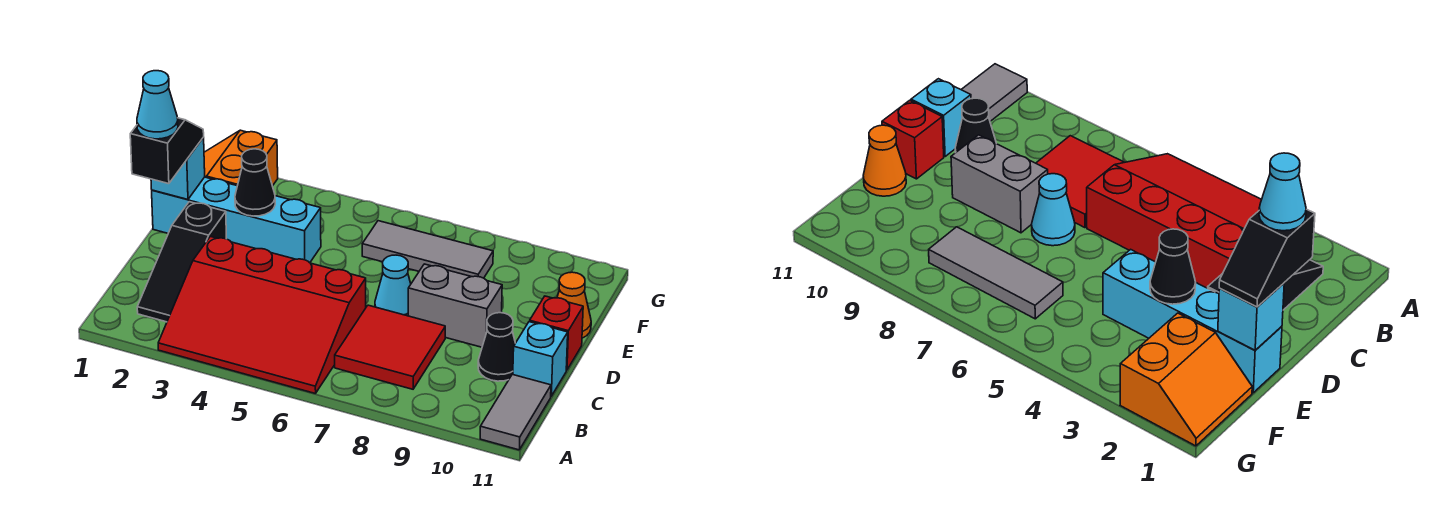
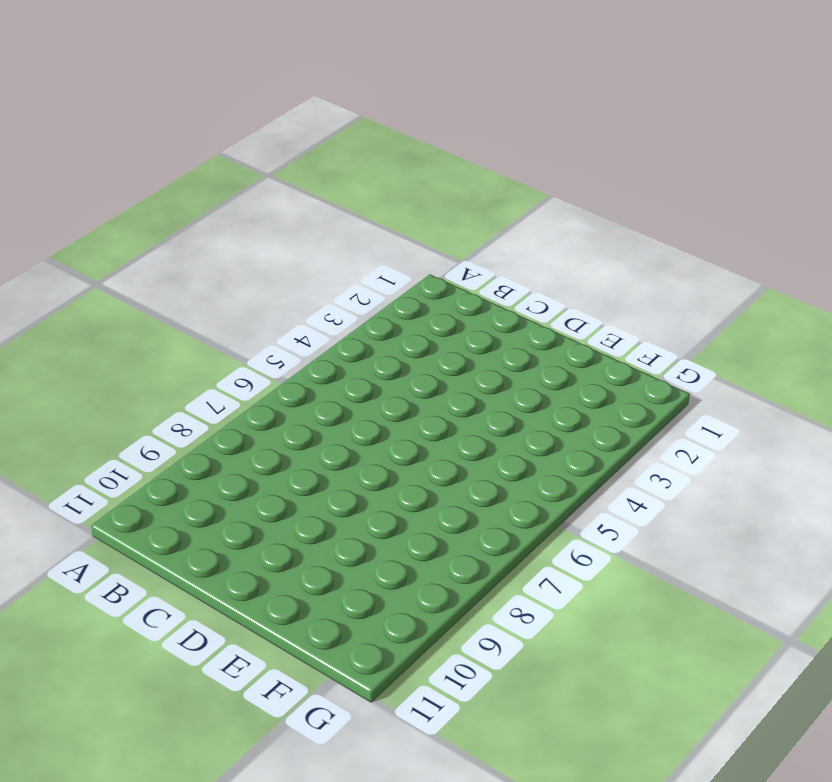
none -> red slope A3:C6 level 1 top C
none -> grey tile A11:B11 level 1
none -> black slope B2:D2 level 1 top D

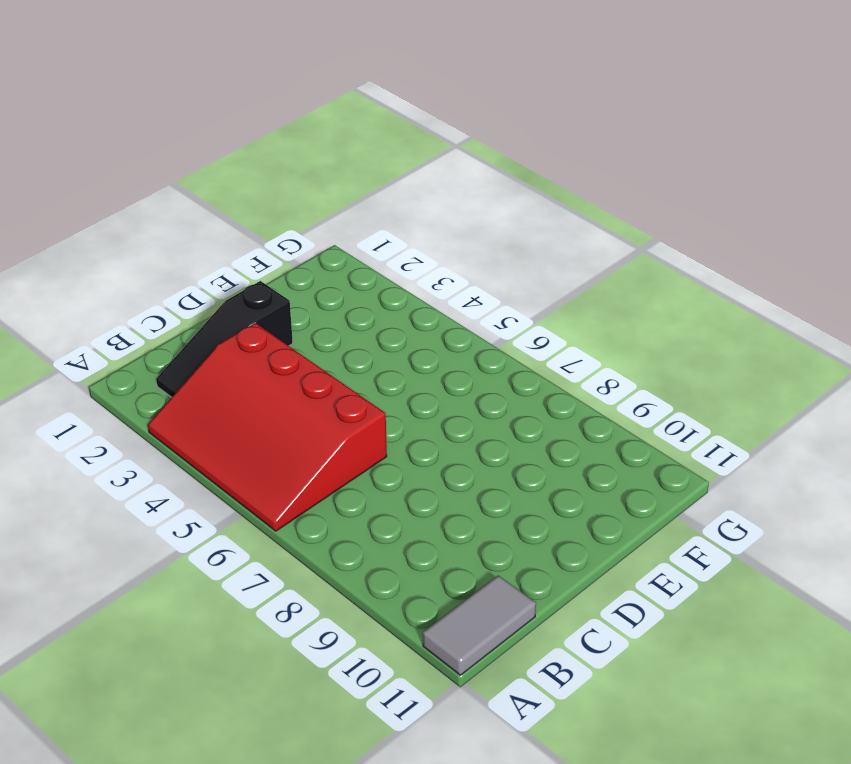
none -> red tile B7:C8 level 1
none -> black cone C10 level 1
none -> cyan brick C11 level 1

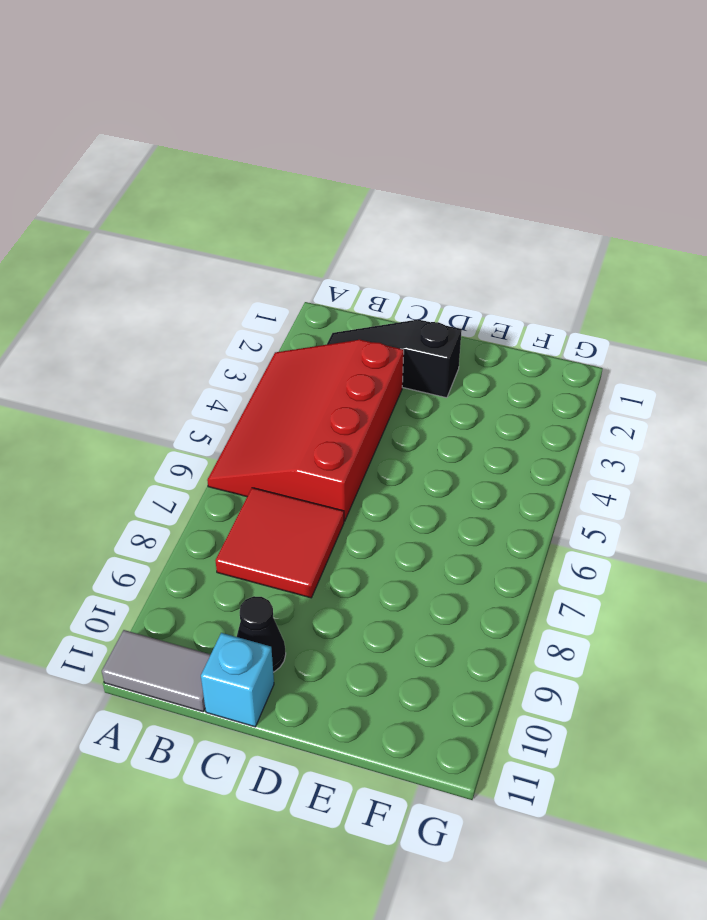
none -> cyan cone D7 level 1
none -> grey brick D8:D9 level 1
none -> red brick D11 level 1

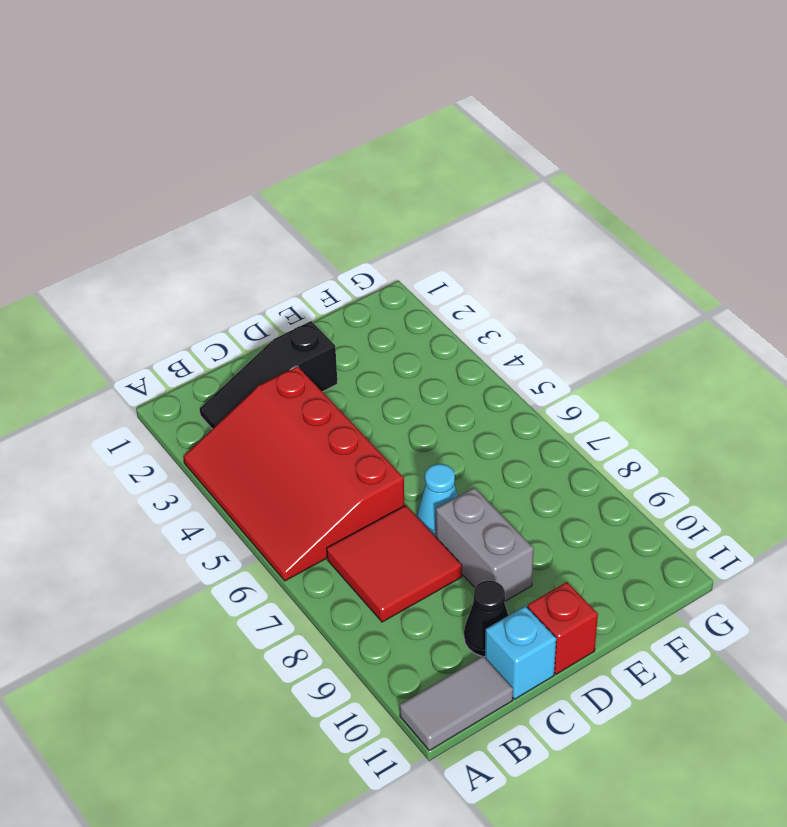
none -> cyan brick E1:E4 level 1
none -> orange cone E11 level 1
none -> orange slope F1:G2 level 1 top 2

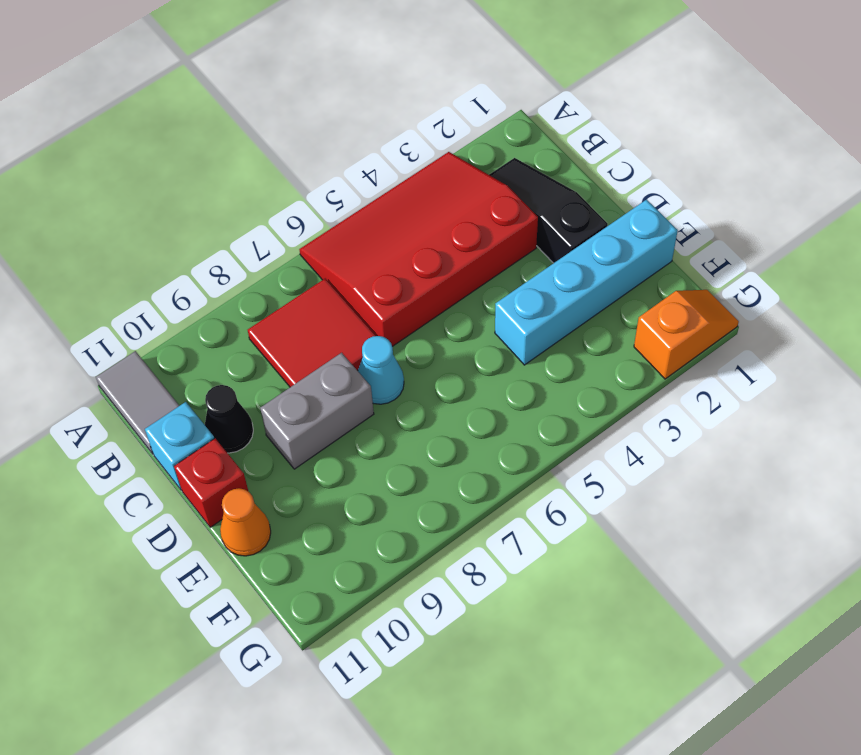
orange slope G1:G2 level 1 top 2 -> orange slope F1:G2 level 1 top 2
none -> grey tile F6:F8 level 1
none -> cyan brick E1 level 2
none -> black cone E3 level 2

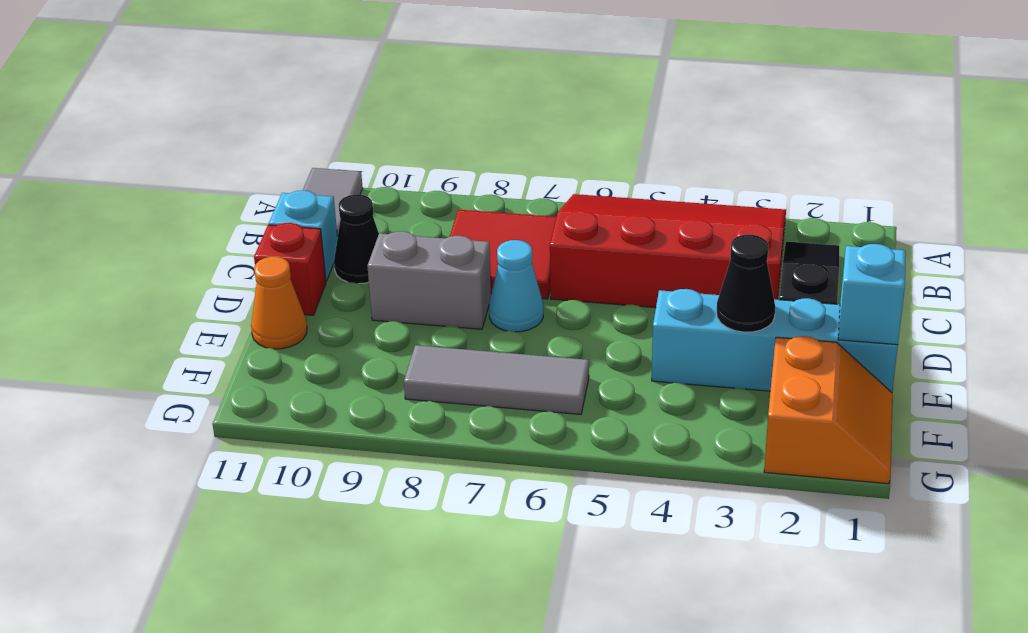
none -> black slope D1:E1 level 3 top D
none -> cyan cone D1 level 4

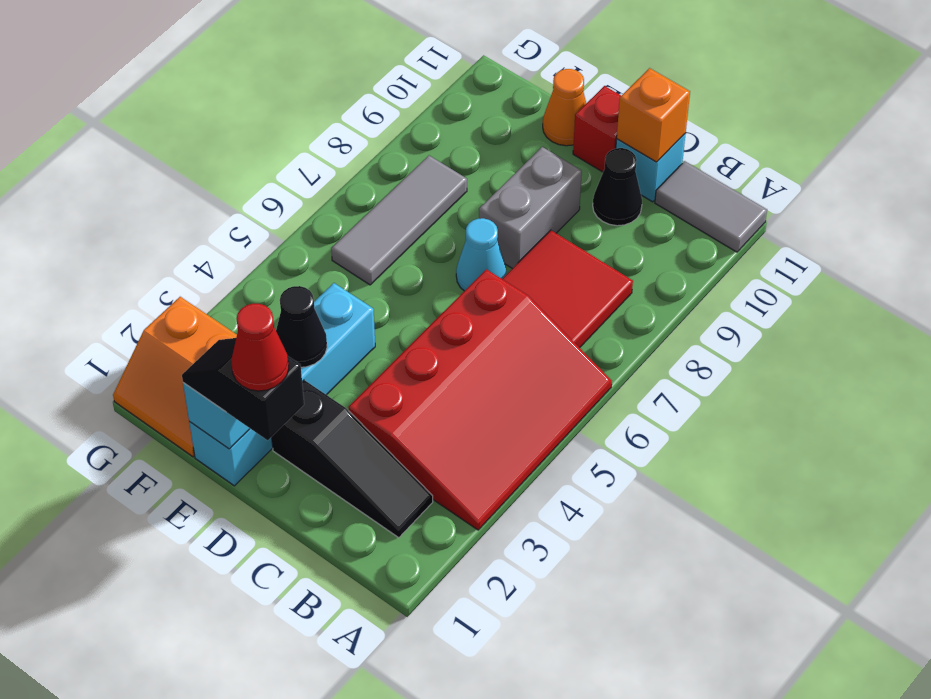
orange brick C11 level 2 -> none
red cone D1 level 4 -> cyan cone D1 level 4

